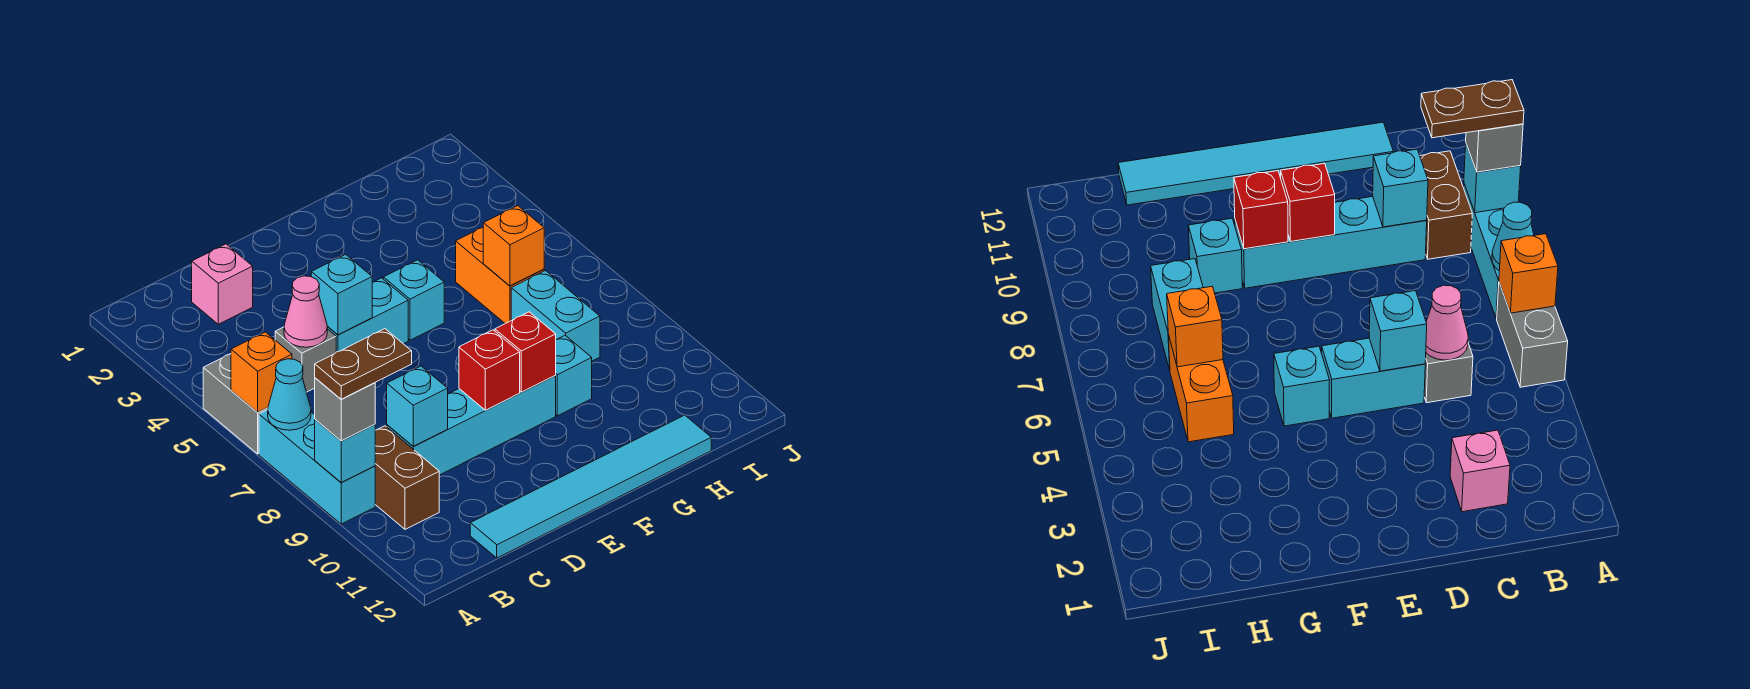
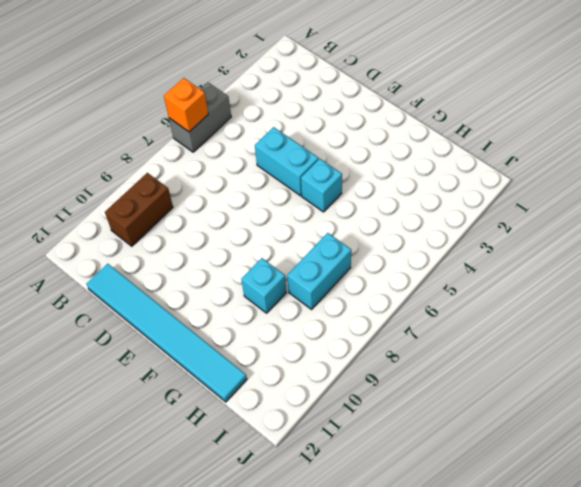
none -> cyan brick A7:A9 level 1
none -> pink brick C2 level 1
none -> grey brick C5 level 1

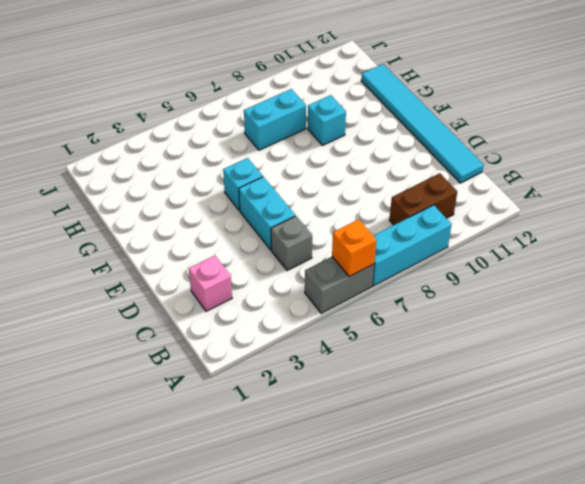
none -> cyan brick C9:F9 level 1
none -> orange brick H5:H6 level 1
none -> cyan cone A7 level 2

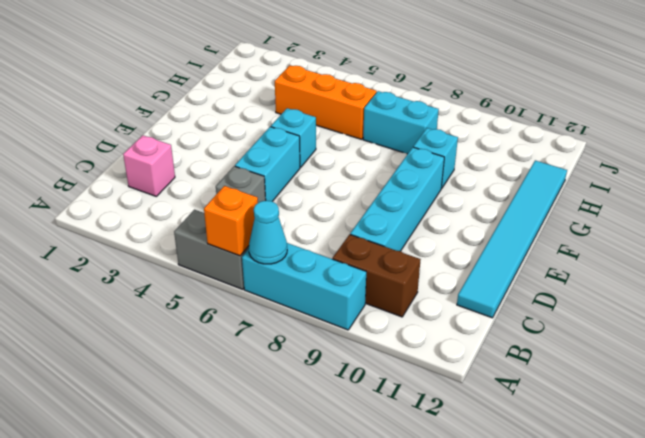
orange brick H4:H6 level 1 -> orange brick H5:H6 level 1
none -> cyan brick A9 level 2
none -> pink cone C5 level 2
none -> cyan brick C9 level 2

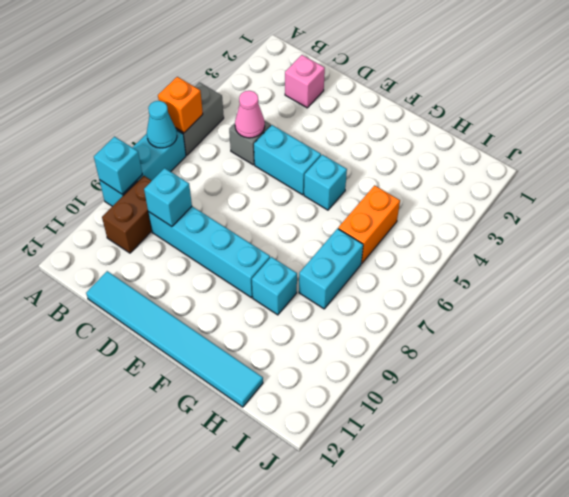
none -> cyan brick D5 level 2
none -> red brick E9 level 2
none -> red brick F9 level 2

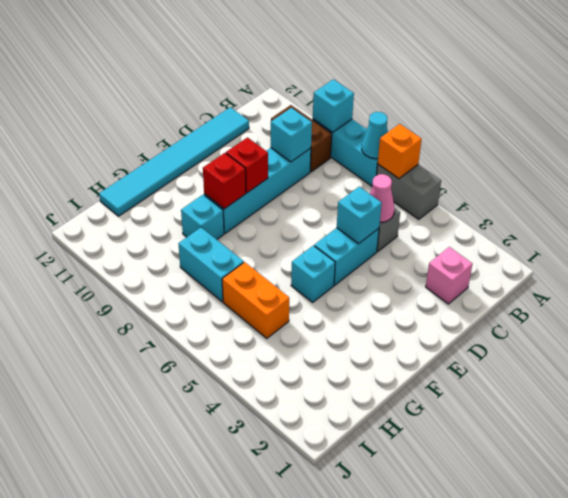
none -> orange brick H6 level 2
none -> grey brick A9 level 3
none -> brown plate A9:B9 level 4

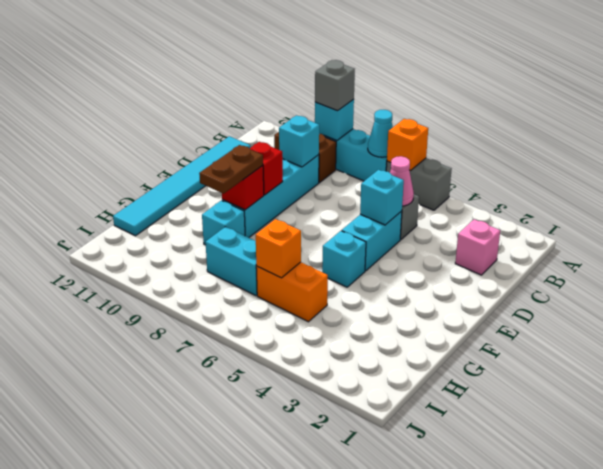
brown plate F9:G9 level 3 -> brown plate A9:B9 level 4

